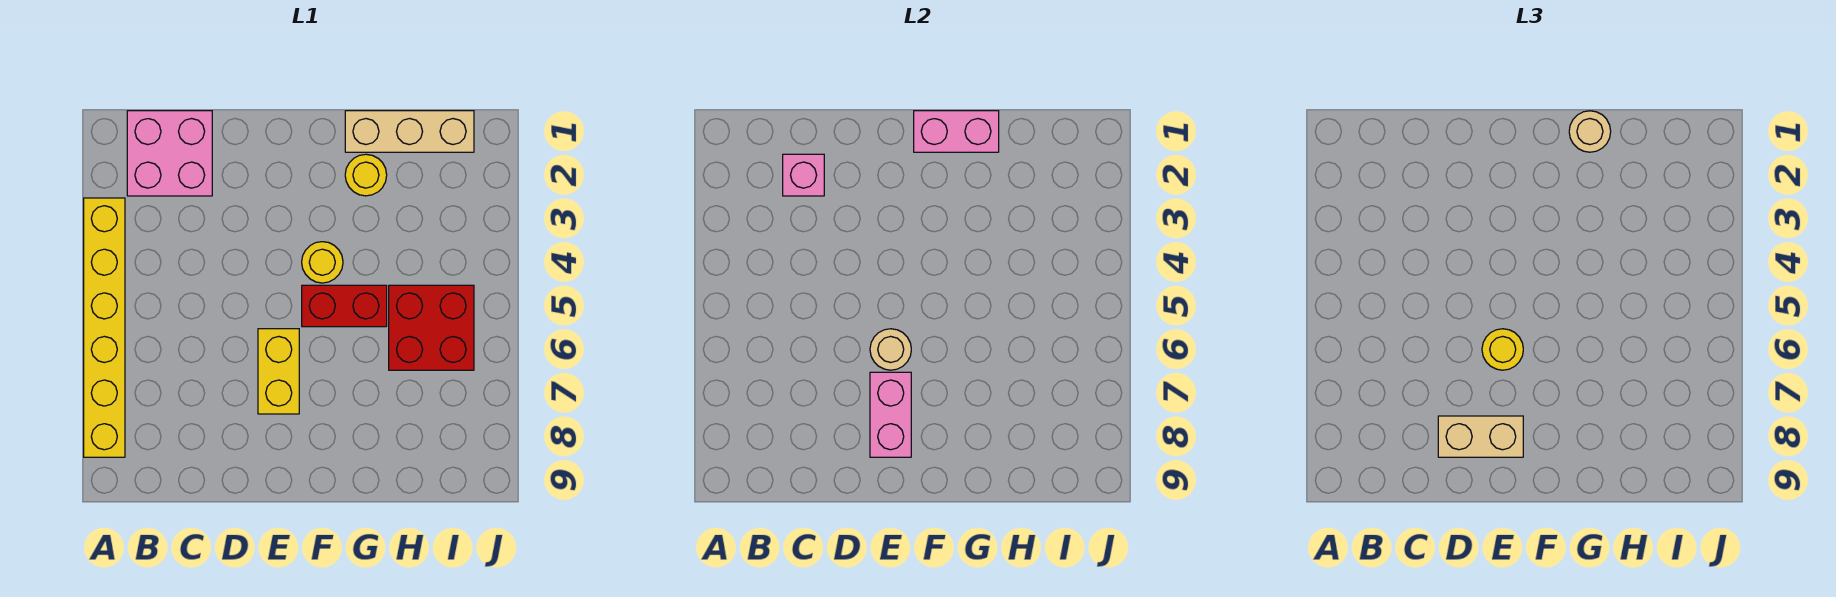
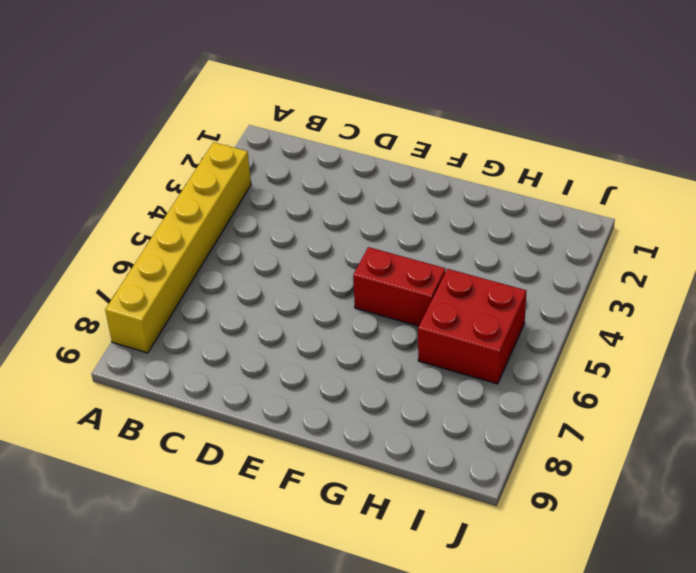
none -> pink brick B1:C2 level 1
none -> yellow brick E6:E7 level 1
none -> yellow round brick F4 level 1

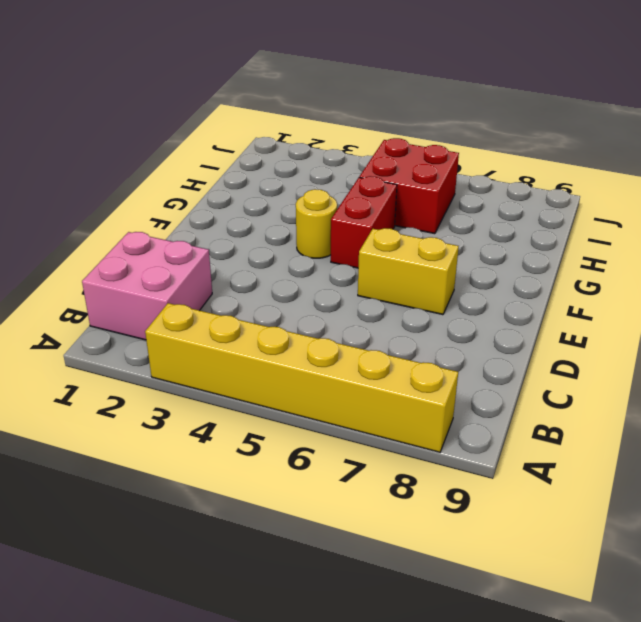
none -> tan brick G1:I1 level 1
none -> yellow round brick G2 level 1
none -> pink brick C2 level 2

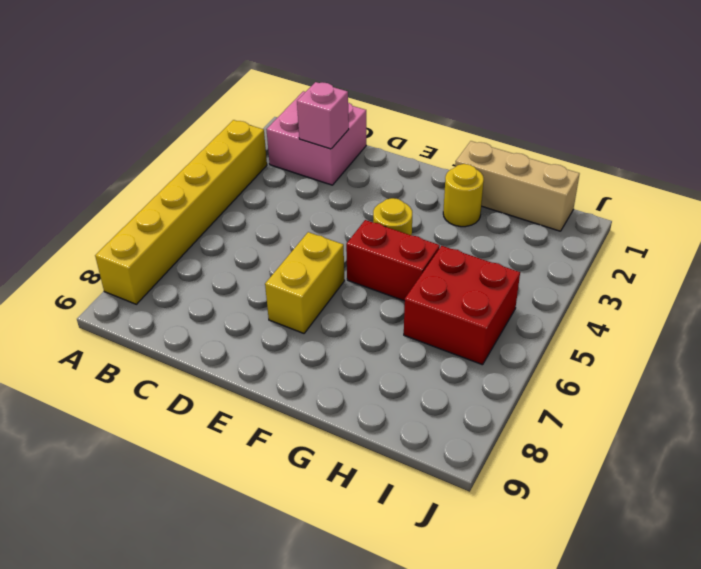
none -> tan round brick E6 level 2
none -> pink brick E7:E8 level 2
none -> pink brick F1:G1 level 2

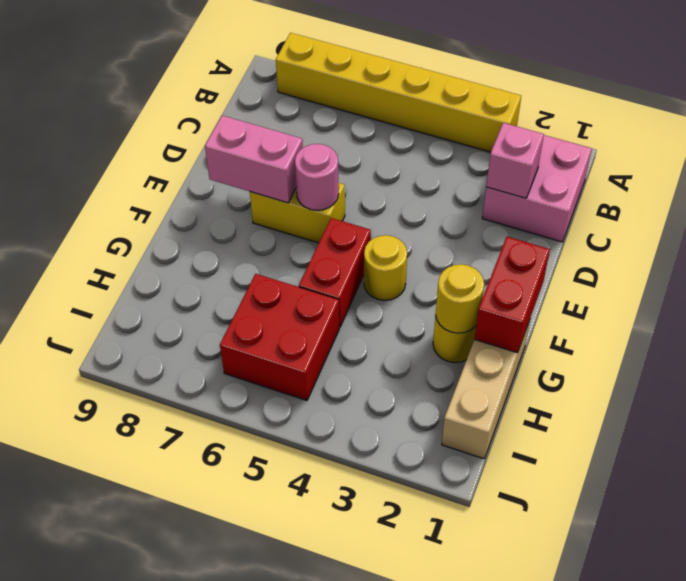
pink round brick E6 level 2 -> tan round brick E6 level 2
red brick F1:G1 level 2 -> pink brick F1:G1 level 2
yellow round brick G2 level 2 -> yellow round brick E6 level 3
none -> tan brick D8:E8 level 3
none -> tan round brick G1 level 3

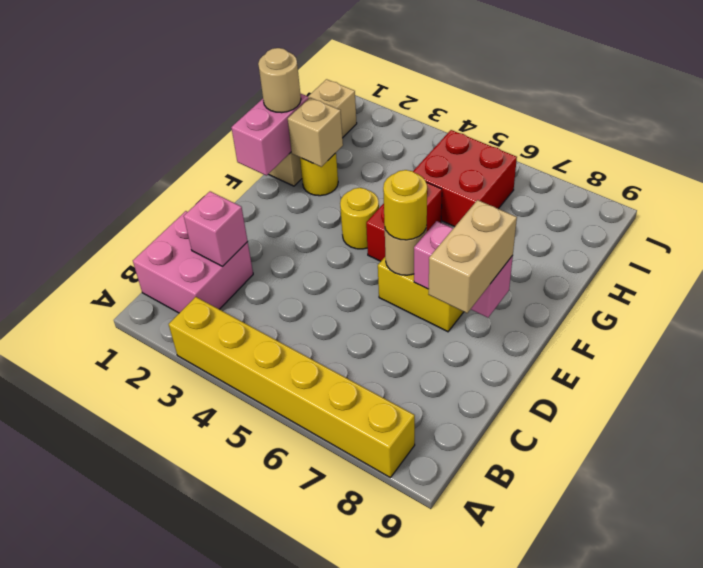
tan brick G2 level 2 -> none

